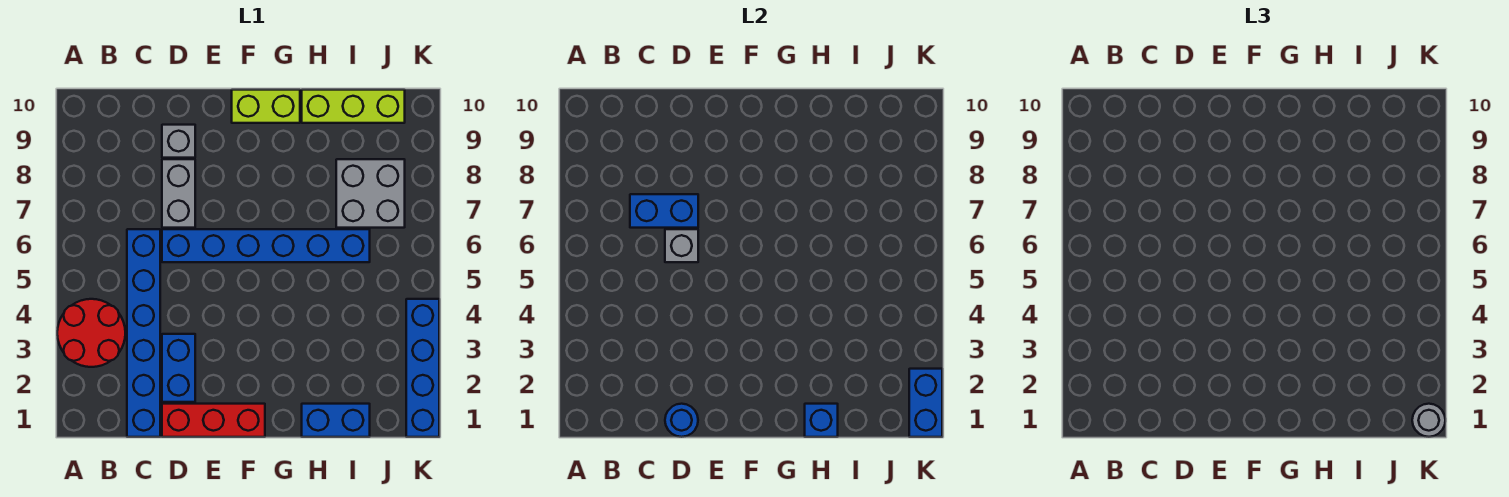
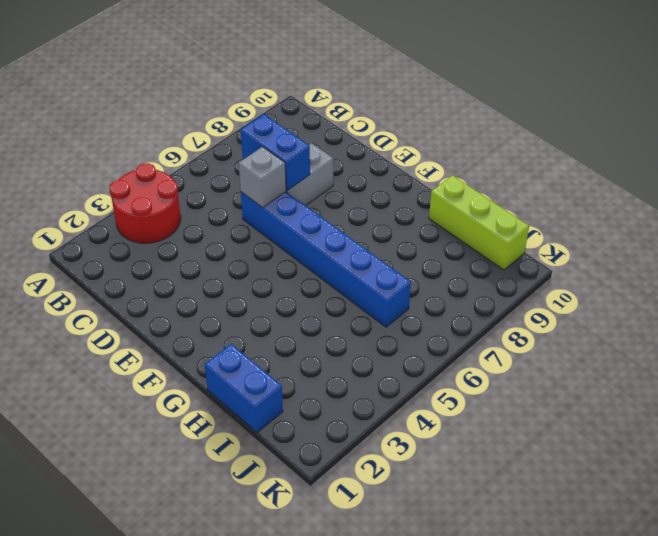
none -> blue brick C1:C6 level 1
none -> red brick D1:F1 level 1
none -> blue brick D2:D3 level 1

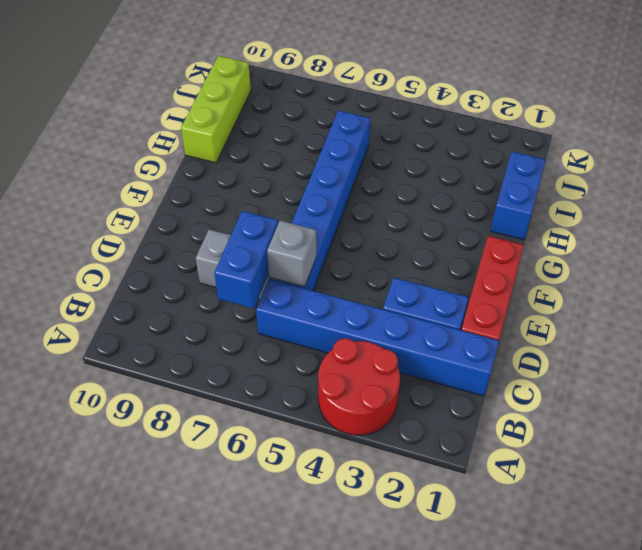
none -> grey brick D9 level 1
none -> lime brick F10:G10 level 1
none -> grey brick I7:J8 level 1

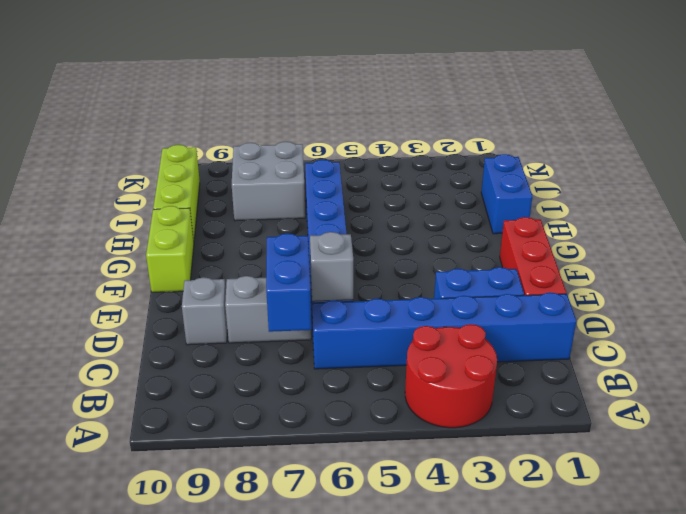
none -> blue brick K1:K4 level 1
none -> blue round brick D1 level 2
none -> blue brick H1 level 2

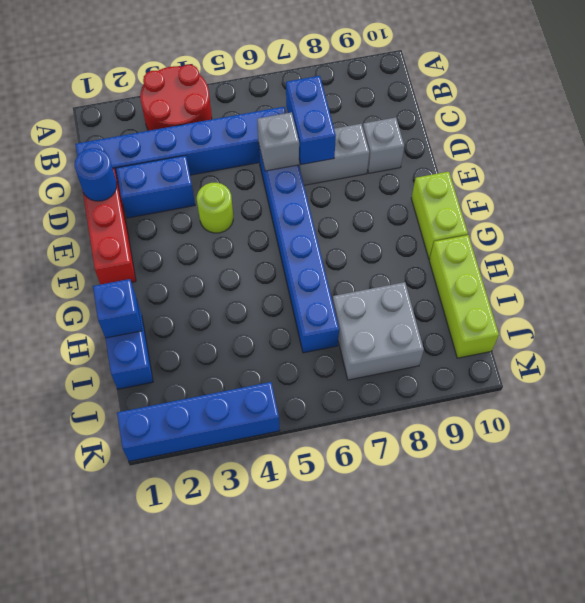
lime round brick E4 level 1 -> none
none -> blue brick K1:K2 level 2
none -> grey round brick K1 level 3

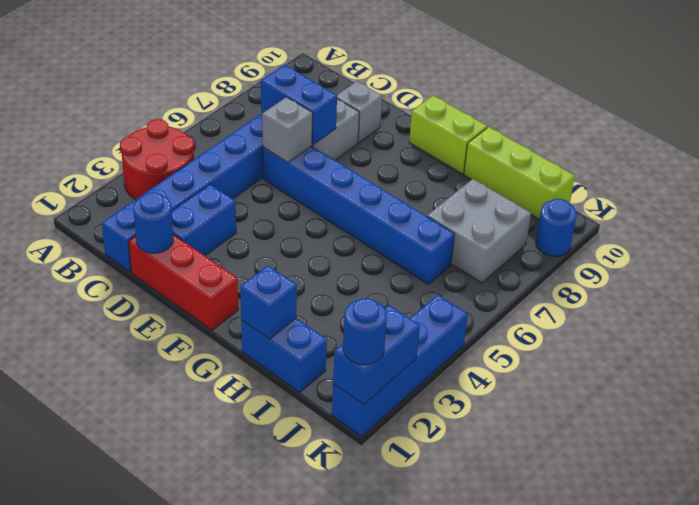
blue round brick K1 level 3 -> grey round brick K1 level 3
blue round brick K9 level 1 -> none

